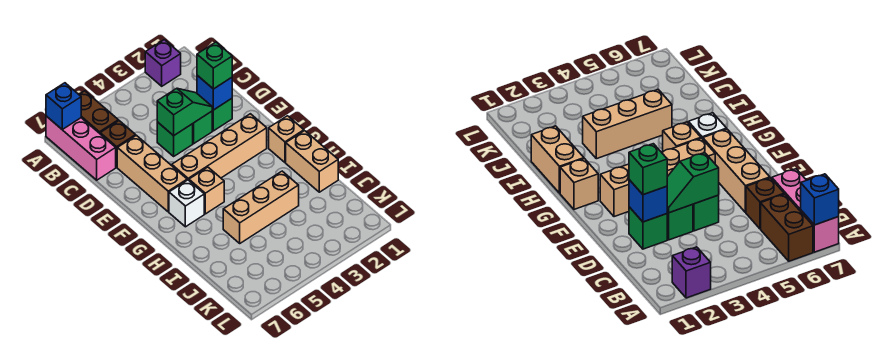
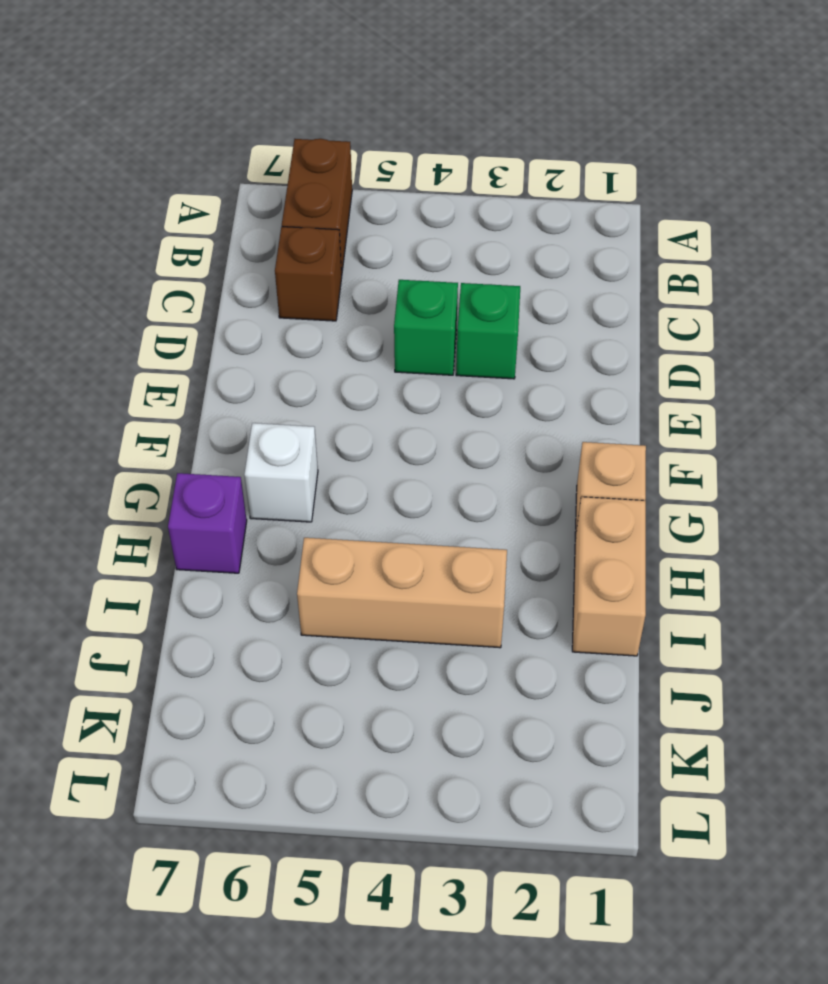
purple brick H7 level 1 -> purple brick A2 level 1
none -> pink brick A7:C7 level 1
none -> green brick D2 level 1
none -> tan brick D6:F6 level 1

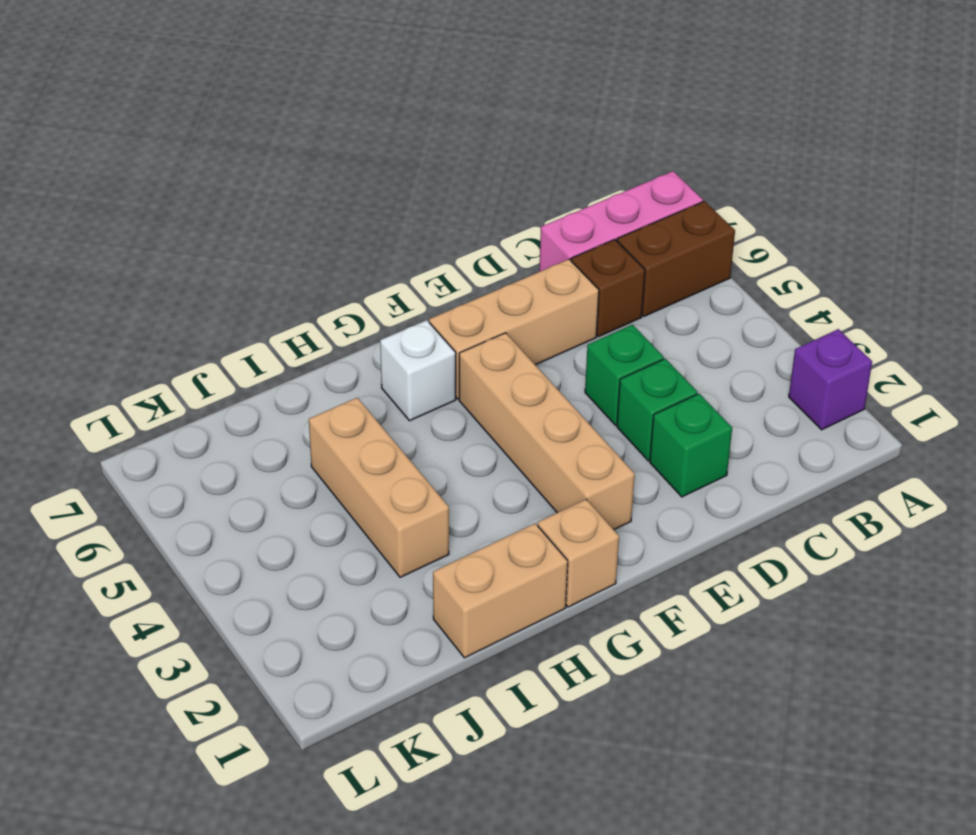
none -> tan brick G5 level 1
none -> blue brick A7 level 2
none -> blue brick D2 level 2

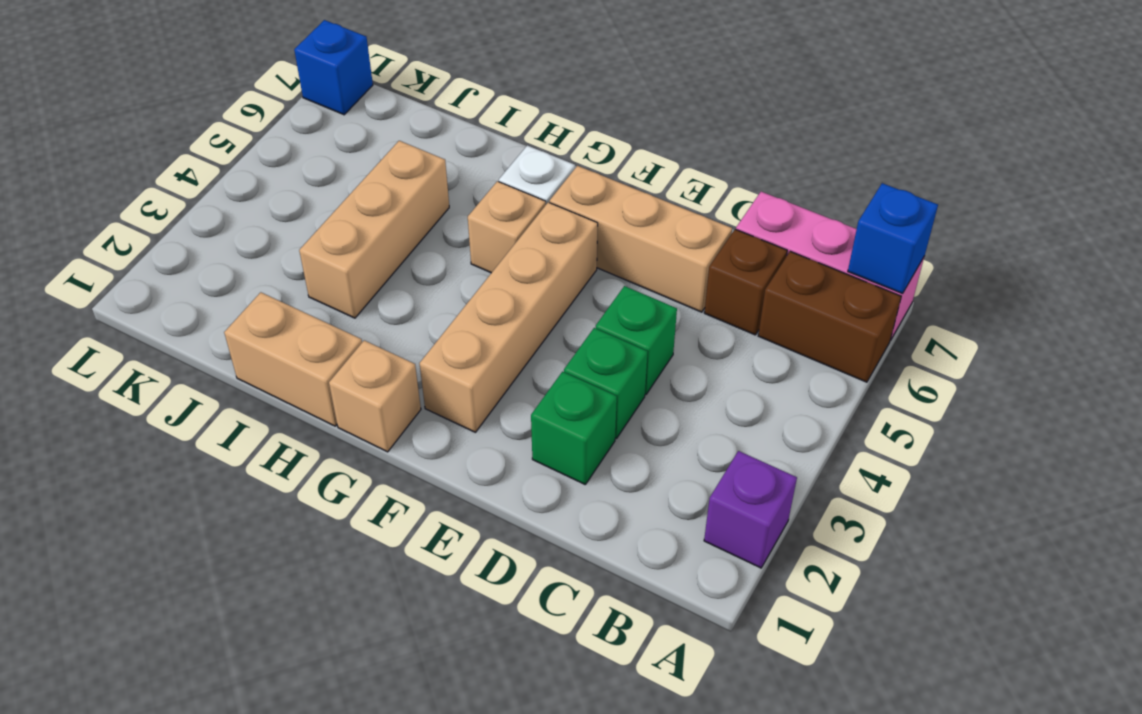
blue brick L7 level 1 -> blue brick D2 level 2
none -> green slope D3:D4 level 2 top 4
none -> green brick D2 level 3

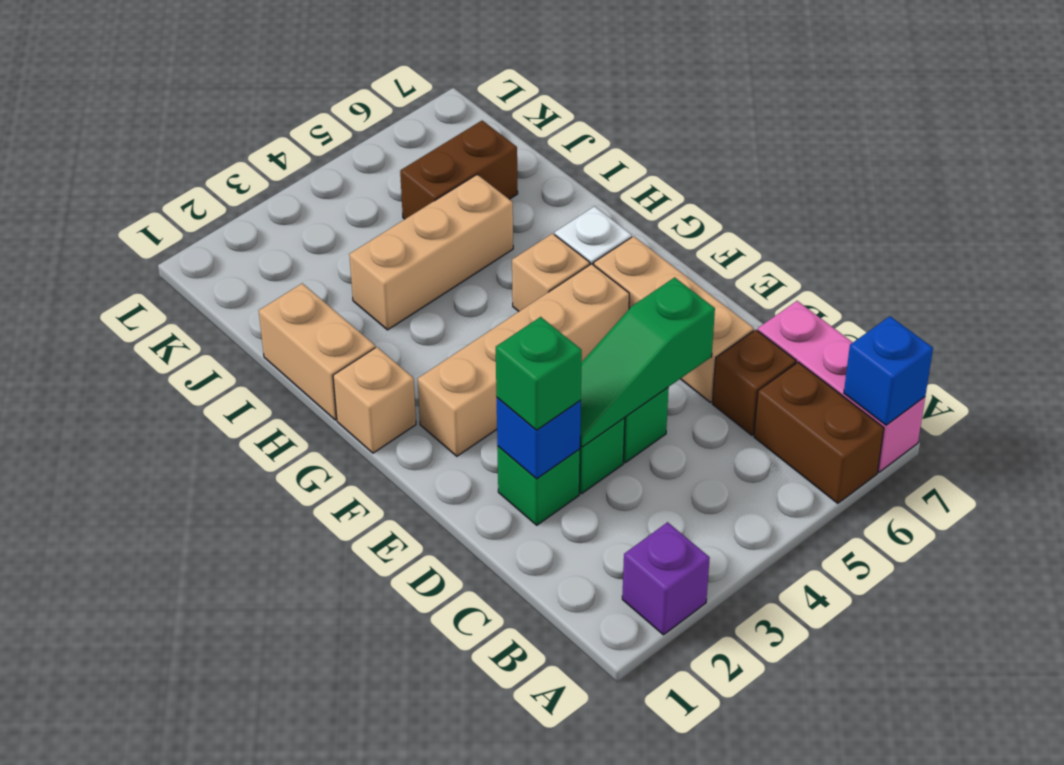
green slope D3:D5 level 2 top 5 -> green slope D3:D4 level 2 top 4
brown brick J5:J6 level 1 -> none

